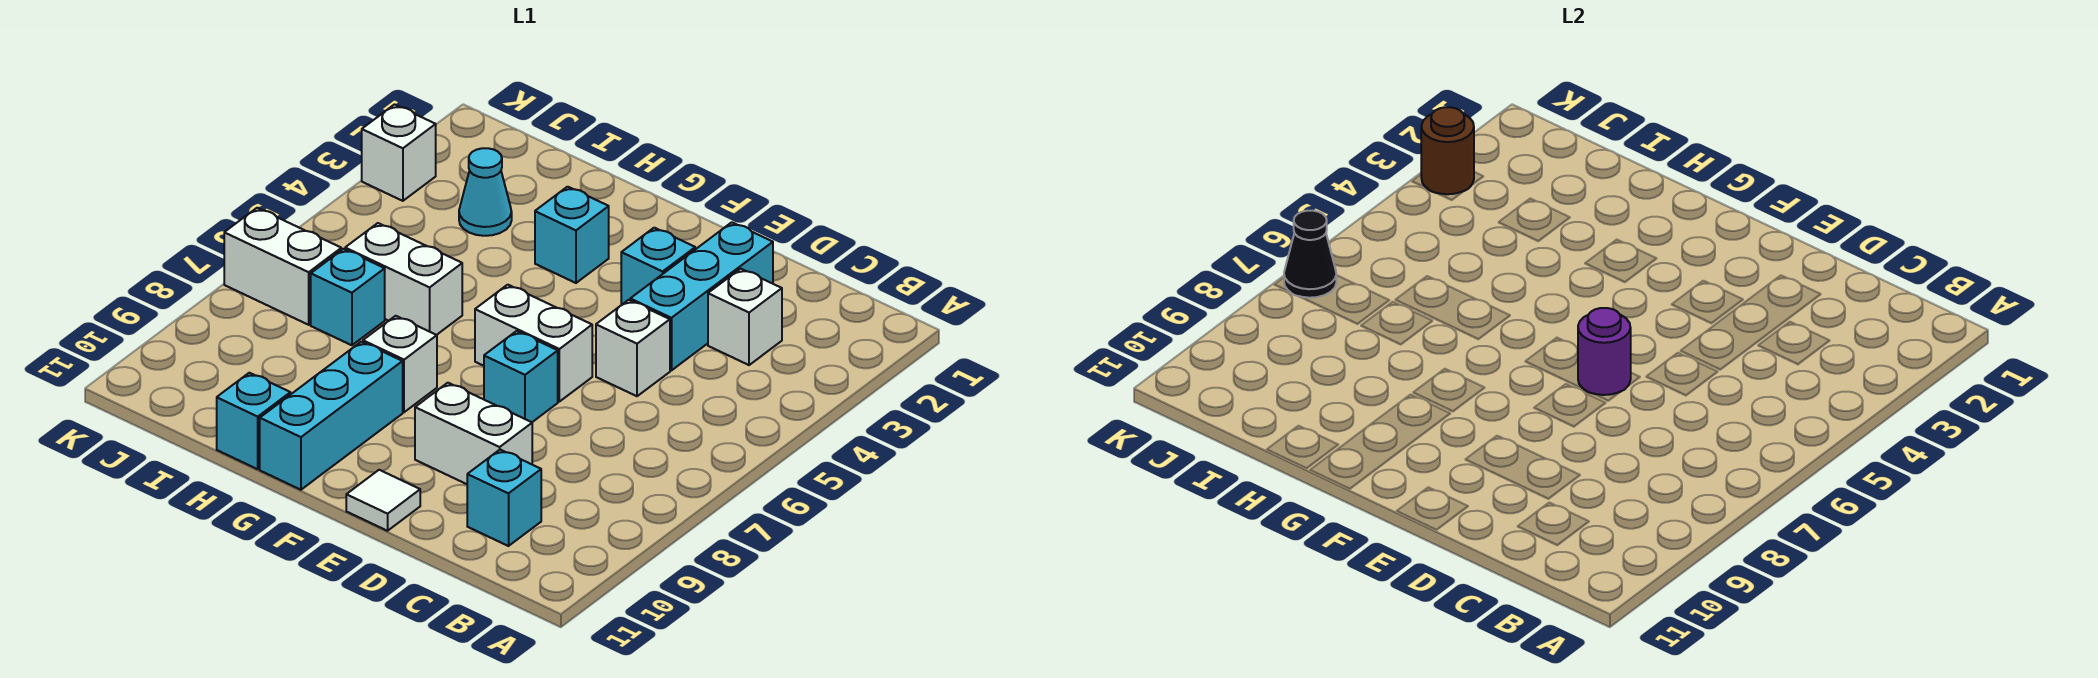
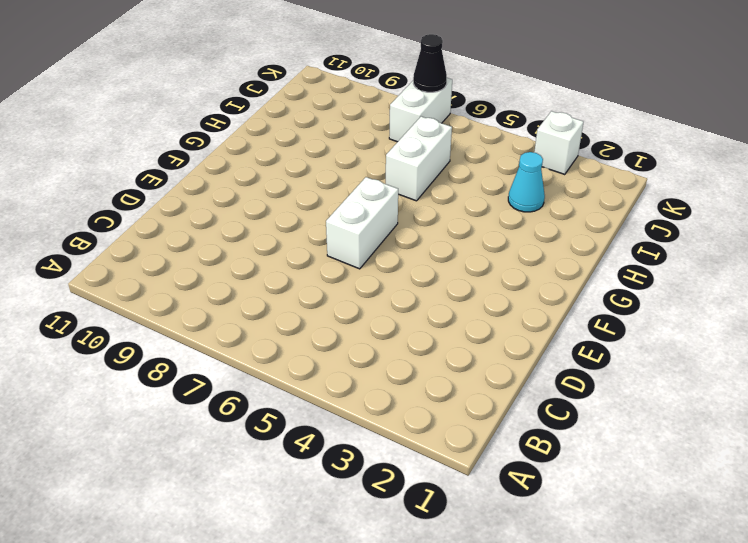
none -> white brick C3 level 1
none -> cyan brick C10 level 1
none -> cyan brick D2:D4 level 1

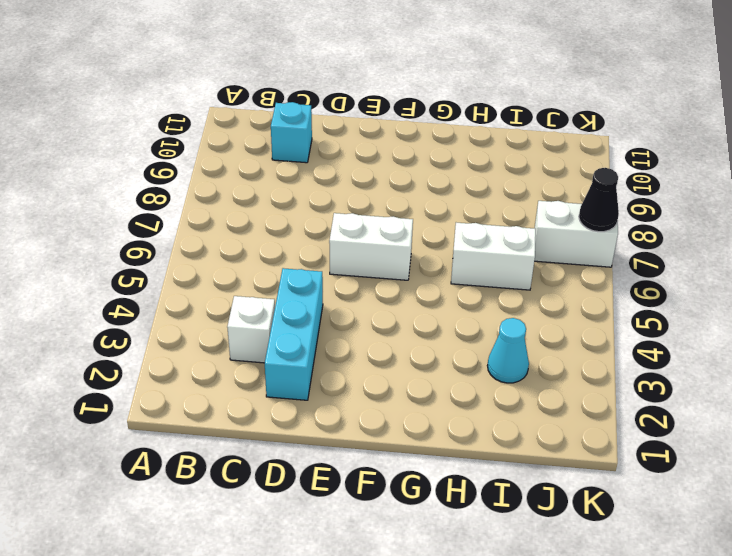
none -> white brick D5 level 1
none -> white brick D9:E9 level 1
none -> cyan brick E3 level 1

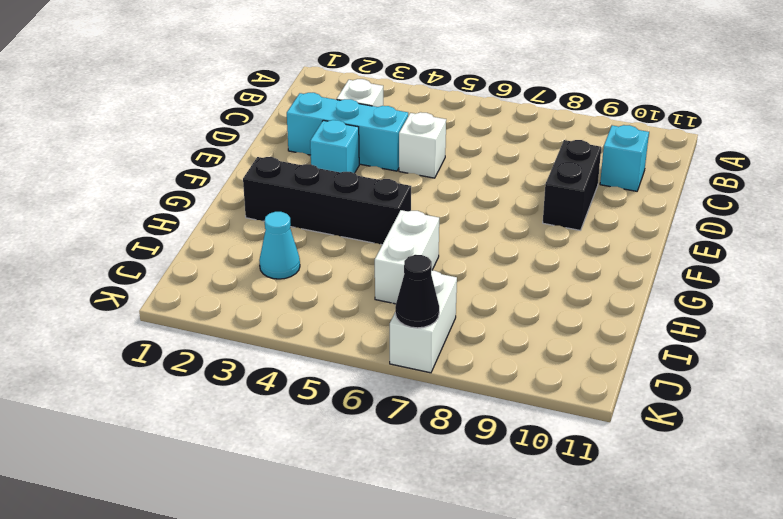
black brick D9:E9 level 1 -> white brick D9:E9 level 1
black brick G2:G5 level 1 -> cyan brick G3 level 1
none -> white brick E6:F6 level 1
none -> cyan brick E7 level 1
none -> white tile E11 level 1

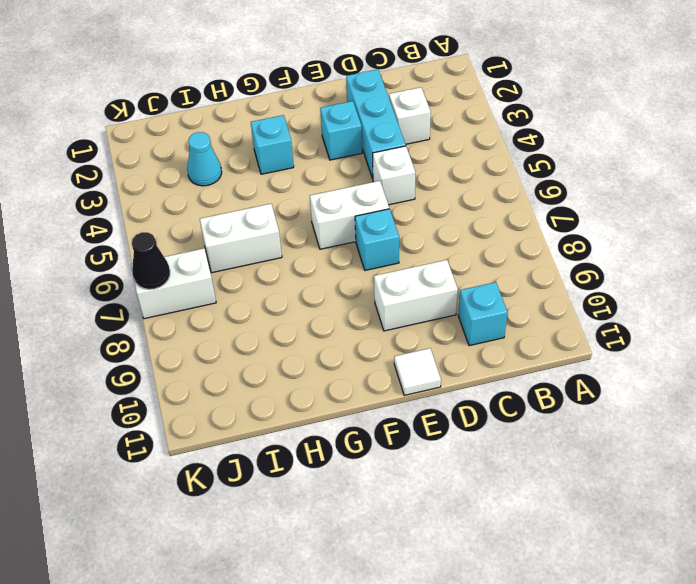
none -> white brick G8 level 1
none -> cyan brick G9:G11 level 1
none -> cyan brick H11 level 1

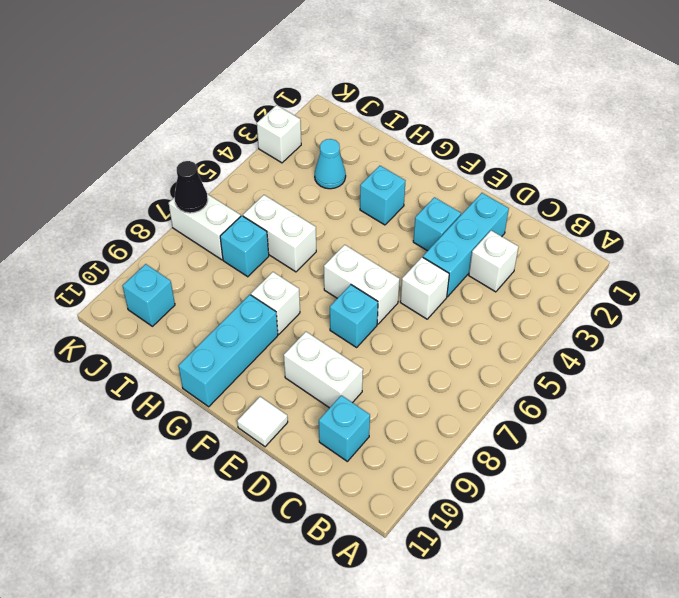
cyan brick J10 level 1 -> cyan brick H11 level 1
none -> purple round brick E6 level 2
none -> brown round brick K3 level 2

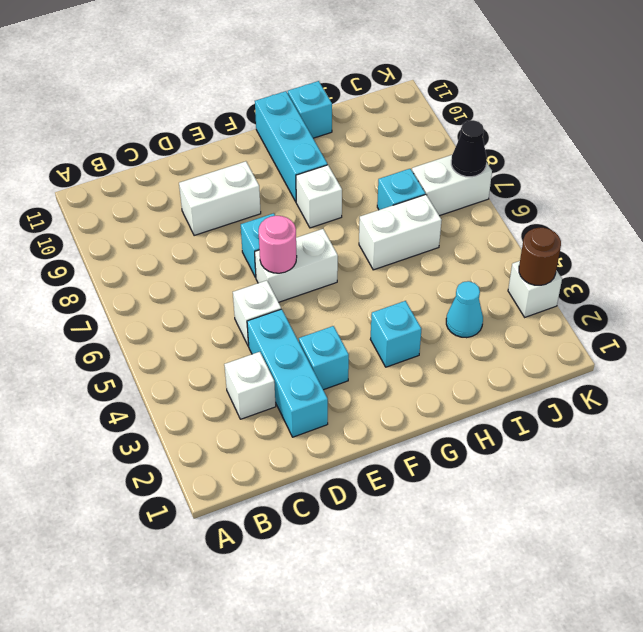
pink round brick E6 level 2 -> purple round brick E6 level 2
none -> cyan brick C10 level 1
none -> white tile E11 level 1

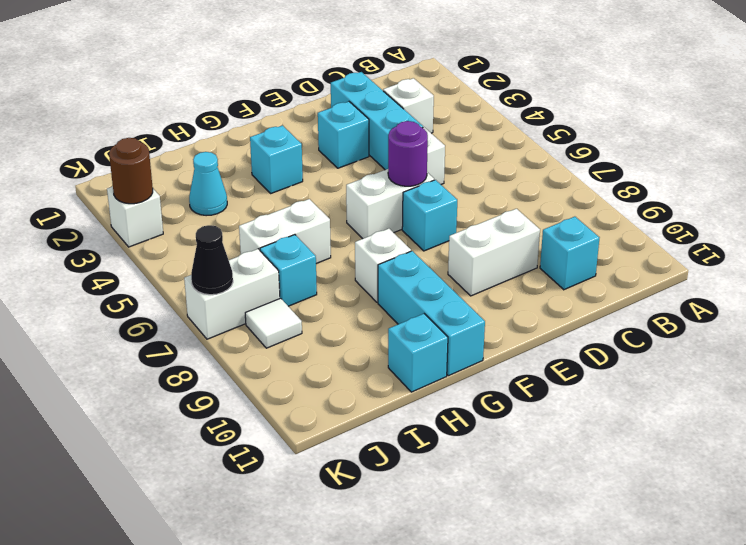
white tile J8 level 1 -> white tile E11 level 1

